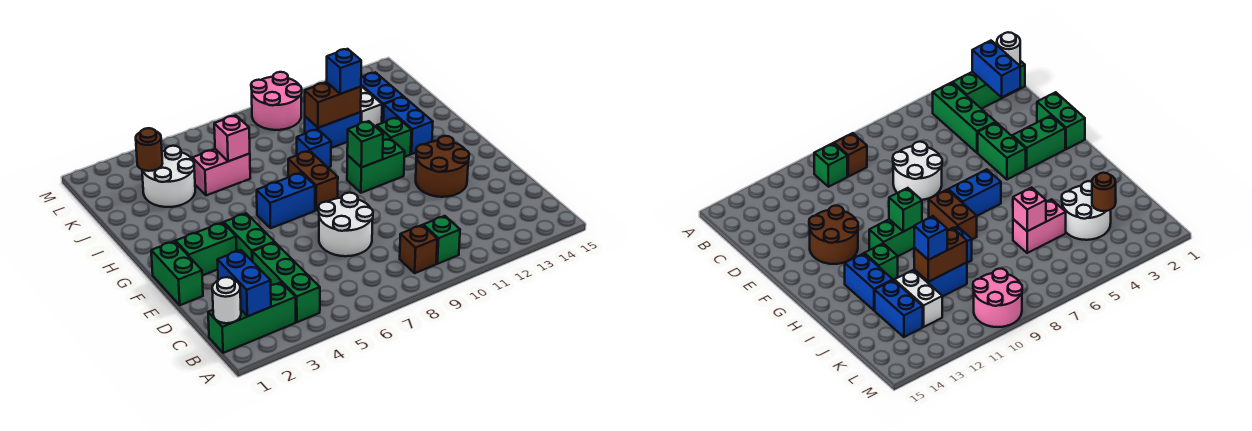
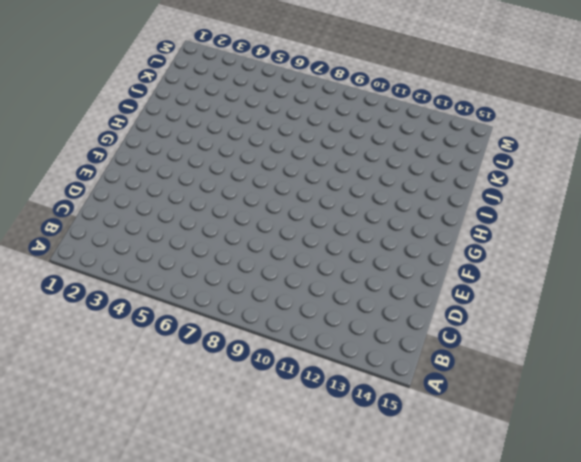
none -> green brick B1:B3 level 1
none -> green brick B4:D4 level 1
none -> brown brick B9 level 1

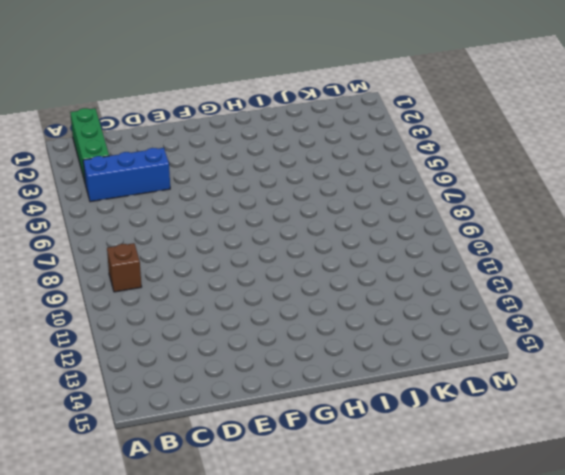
blue brick B4:D4 level 1 -> green brick B4:D4 level 1
none -> green brick B10 level 1
none -> white round brick D7:E8 level 1
none -> green brick E1:F1 level 1

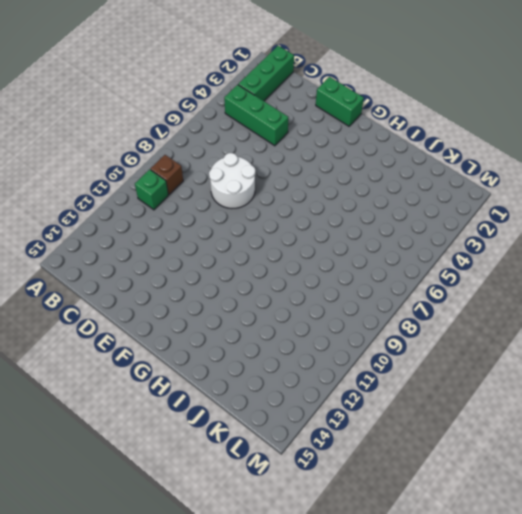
none -> green brick E4:F4 level 1
none -> brown round brick E12:F13 level 1
none -> green brick F2:F3 level 1

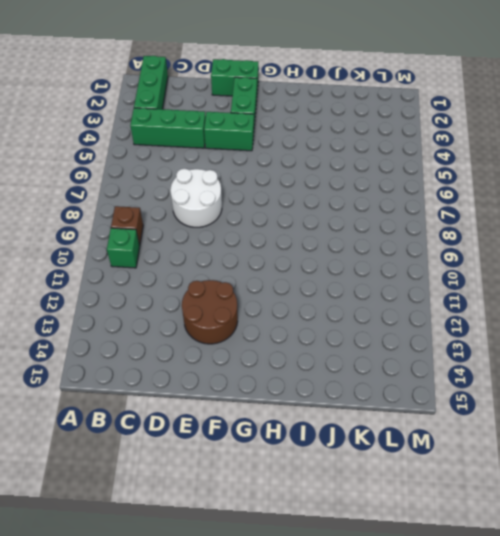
none -> blue brick G6:G7 level 1
none -> brown brick G8:H8 level 1
none -> green brick G10:G11 level 1

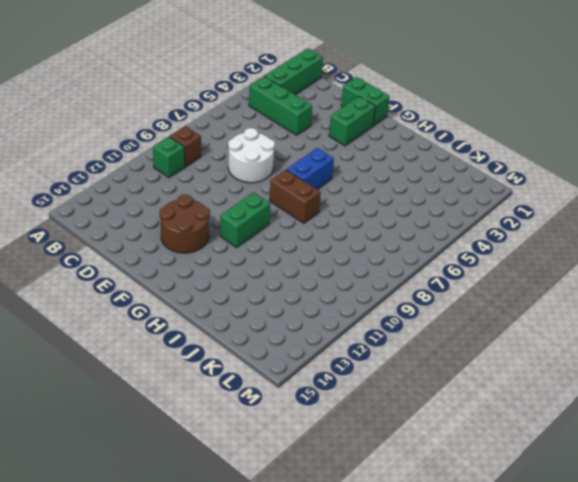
none -> green brick E4:F4 level 1
none -> green brick H12 level 1
none -> blue brick H13:I13 level 1

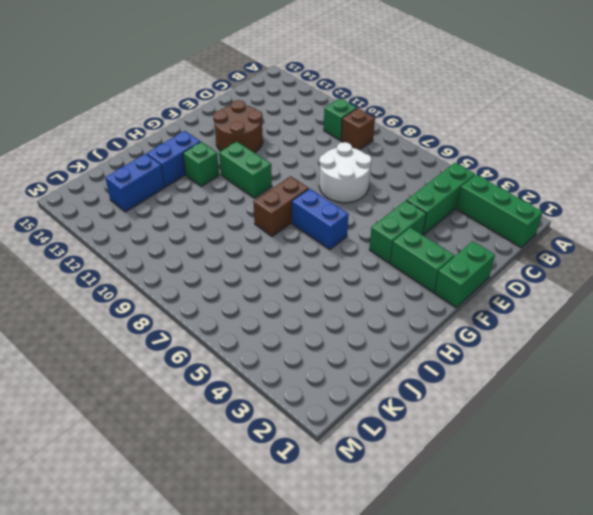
none -> blue brick I9 level 1
none -> white round brick J3:K4 level 1
none -> pink brick J5:J6 level 1

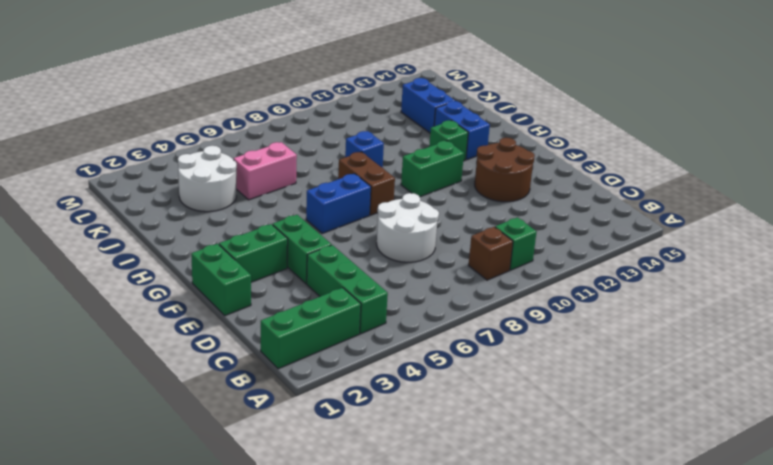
none -> blue brick J10:J11 level 1
none -> white brick J12:K12 level 1
none -> pink round brick L9:M10 level 1

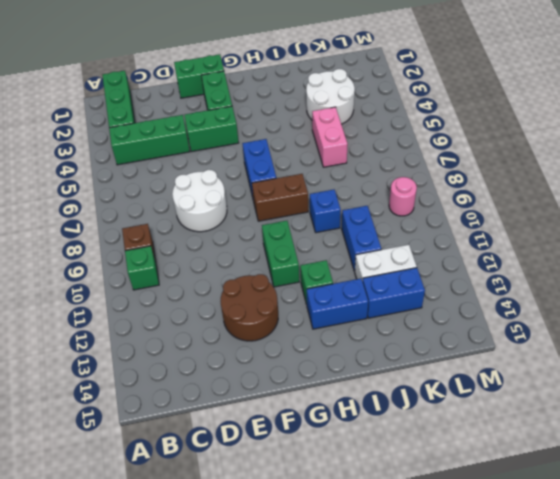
pink round brick L9 level 1 -> pink round brick L9:M10 level 1
none -> white round brick B1 level 2
none -> blue brick B2:C2 level 2
none -> green brick G10 level 2

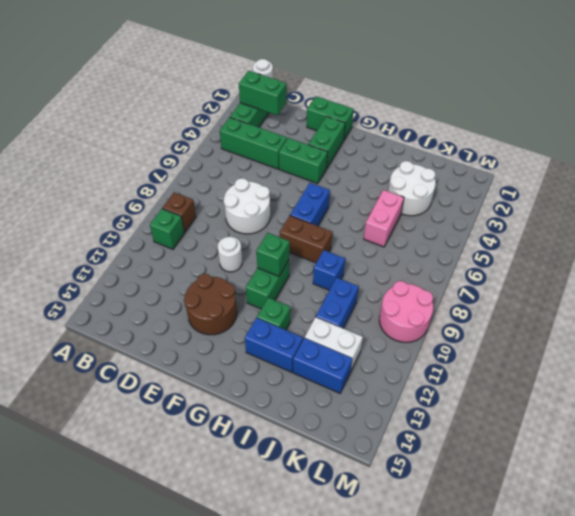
green brick B2:C2 level 2 -> blue brick B2:C2 level 2
white round brick E10 level 1 -> none
none -> pink brick J6 level 2
none -> brown brick J10:J11 level 2
none -> brown round brick K3 level 2

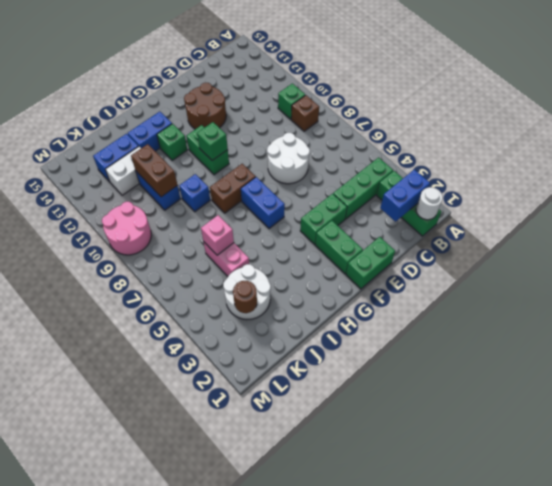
none -> blue brick J11 level 3

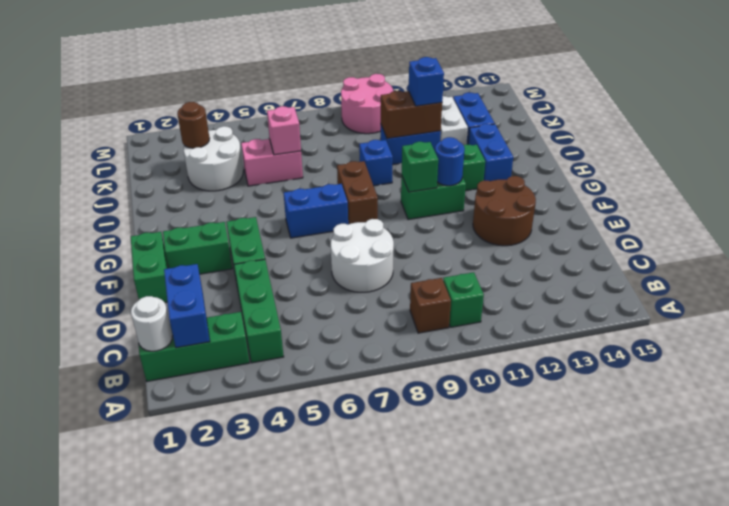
blue round brick G11 level 2 -> none

